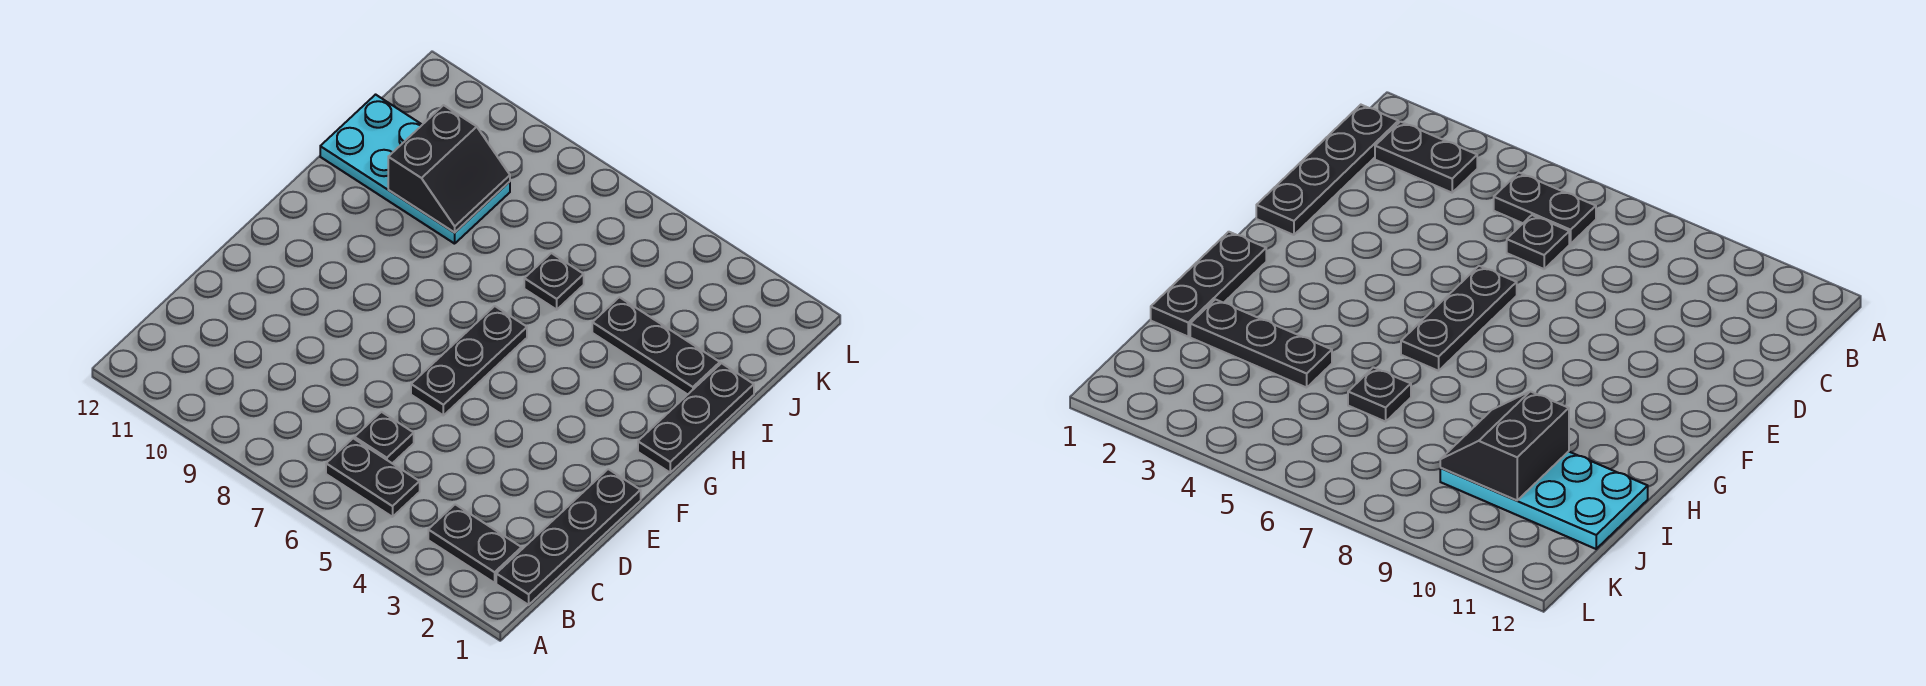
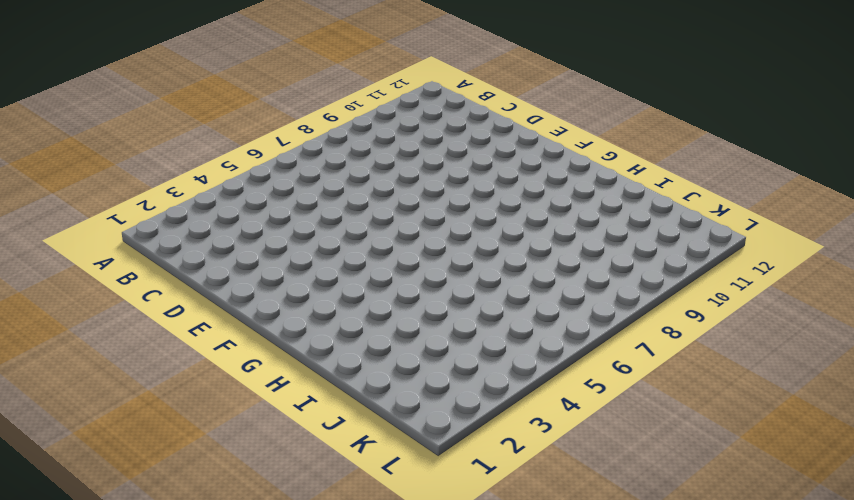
none -> black plate B1:E1 level 1
none -> black plate B2:B3 level 1

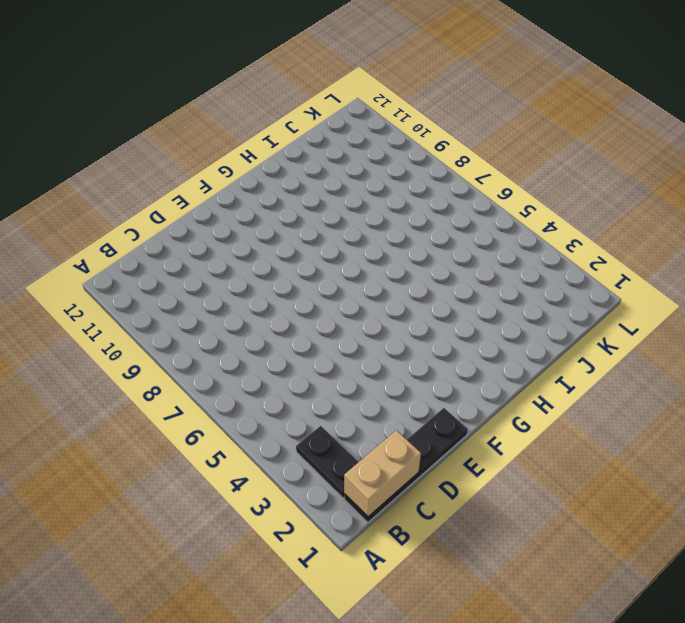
tan brick B1:C1 level 2 -> none
none -> black plate B5:B6 level 1
none -> black plate C6 level 1

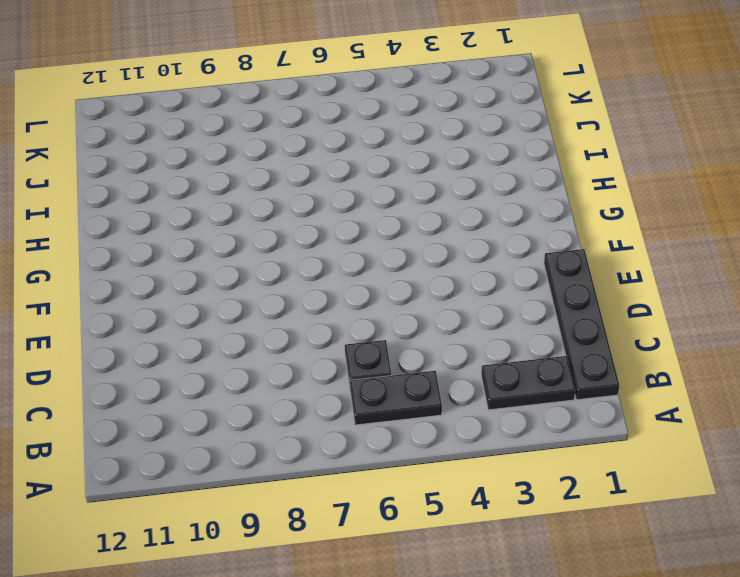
none -> black plate E6:G6 level 1
none -> black plate G1:I1 level 1

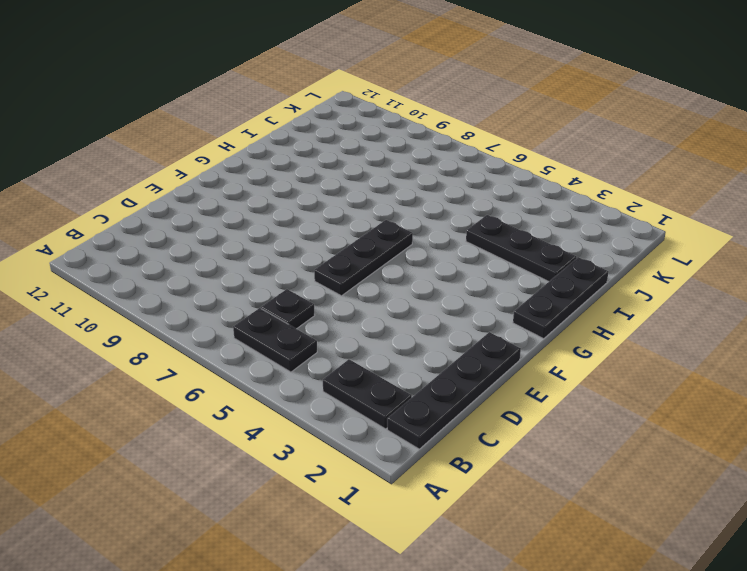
none -> black plate I6 level 1
none -> cyan plate I9:J12 level 1

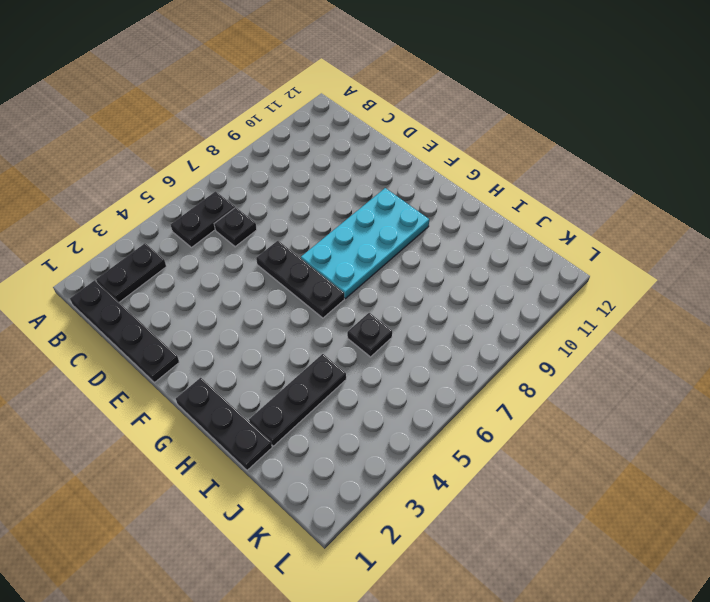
cyan plate F7:G10 level 1 -> cyan plate I9:J12 level 1
none -> black slope I9:J10 level 2 top 10

